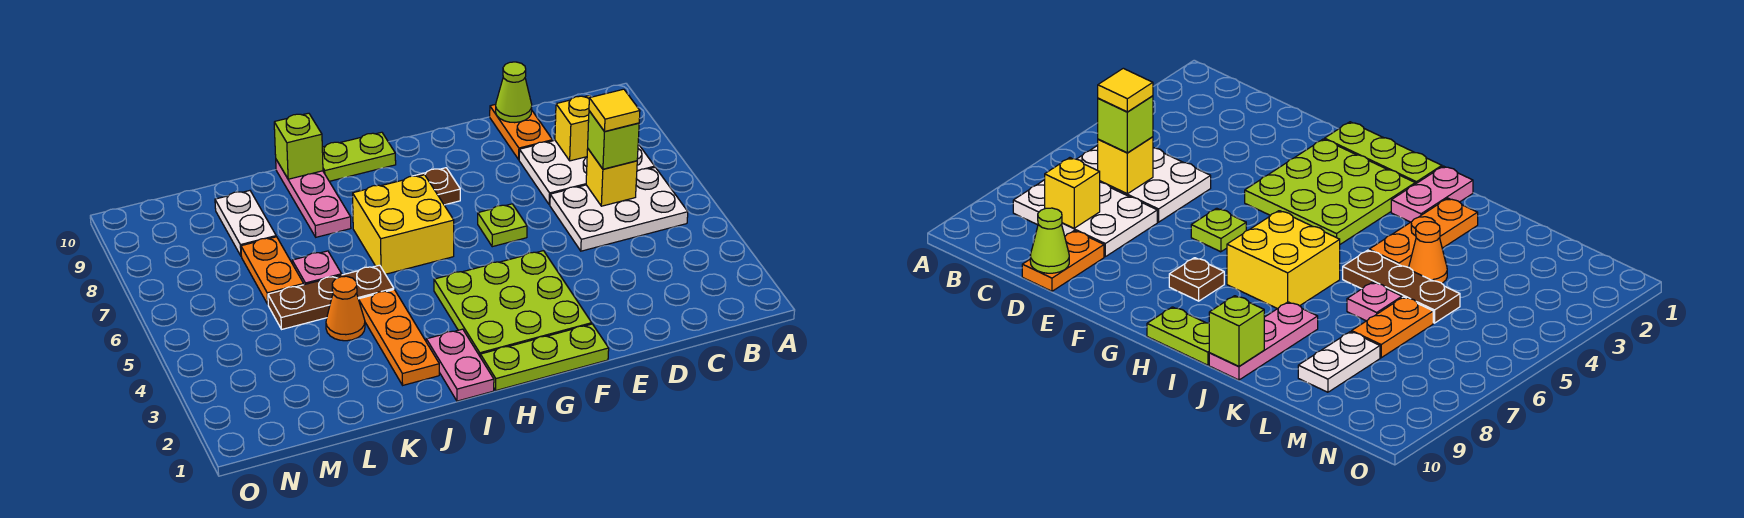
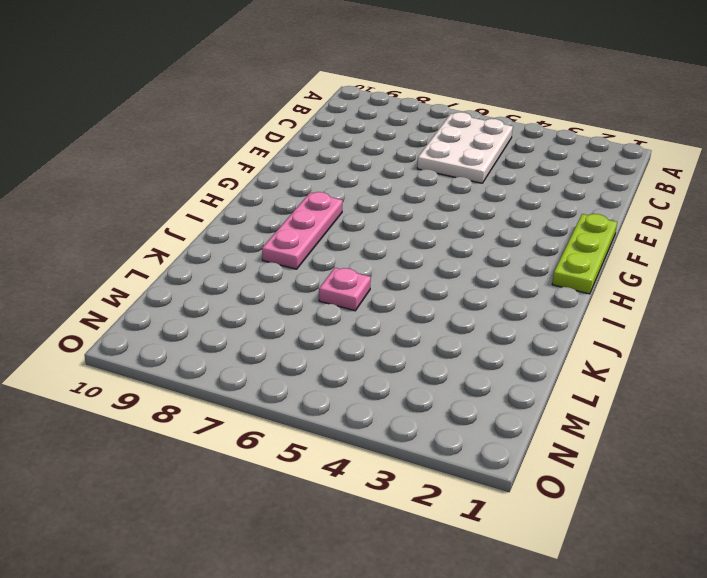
pink plate H8:J8 level 1 -> pink plate J8:J10 level 1
none -> white plate B7:D8 level 1
none -> orange plate D9:D10 level 1
none -> lime plate F2:H4 level 1

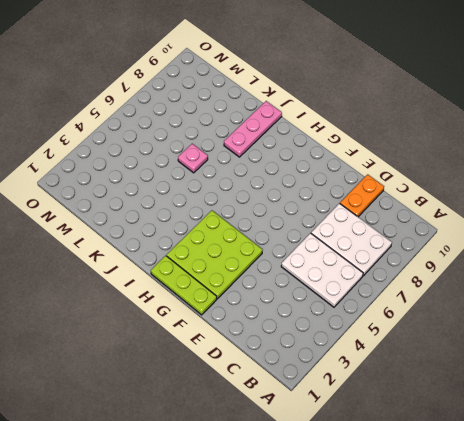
none -> lime plate F6 level 1
none -> brown plate G8 level 1
none -> yellow brick H6:I7 level 1

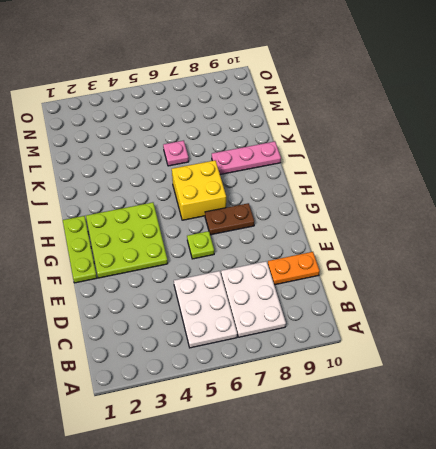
brown plate G7:G8 level 1 -> brown plate G8 level 1
none -> lime plate H10:I10 level 1
none -> pink plate I1:I2 level 1
none -> orange plate J2:J4 level 1

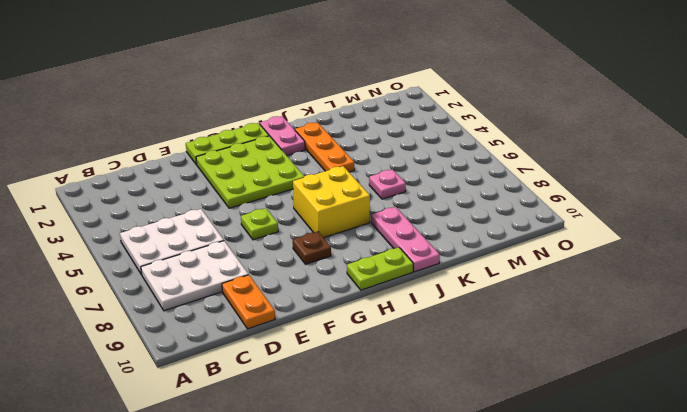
none -> brown plate J5:L5 level 1
none -> orange cone K4 level 1
none -> orange plate L6:L7 level 1

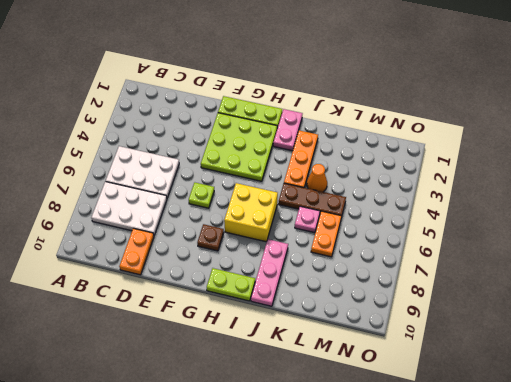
none -> white plate L8:L9 level 1
none -> yellow brick C6 level 2
none -> yellow brick C8 level 2

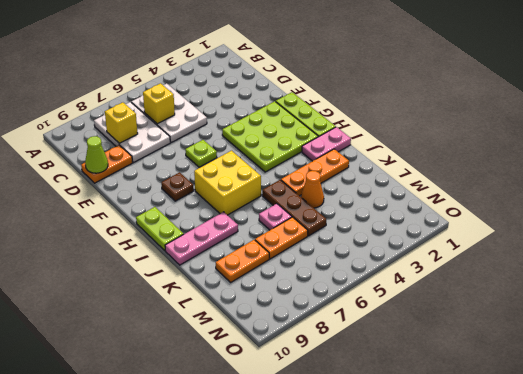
orange plate L8:L9 level 1 -> white plate L8:L9 level 1
none -> lime brick J10 level 2
none -> lime brick C6 level 3
none -> yellow tile C6 level 4

